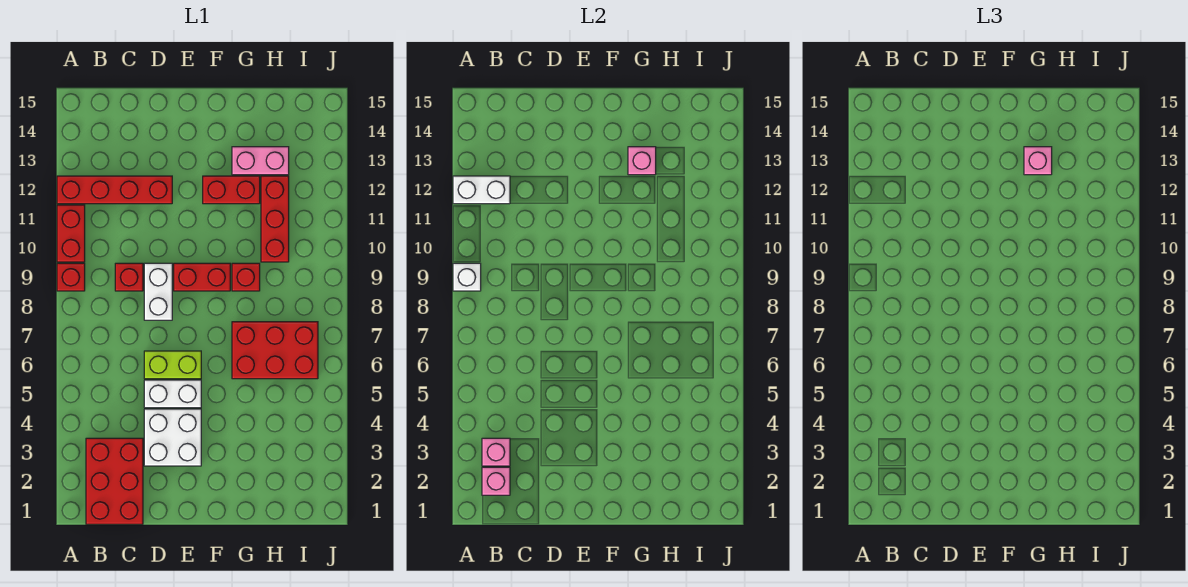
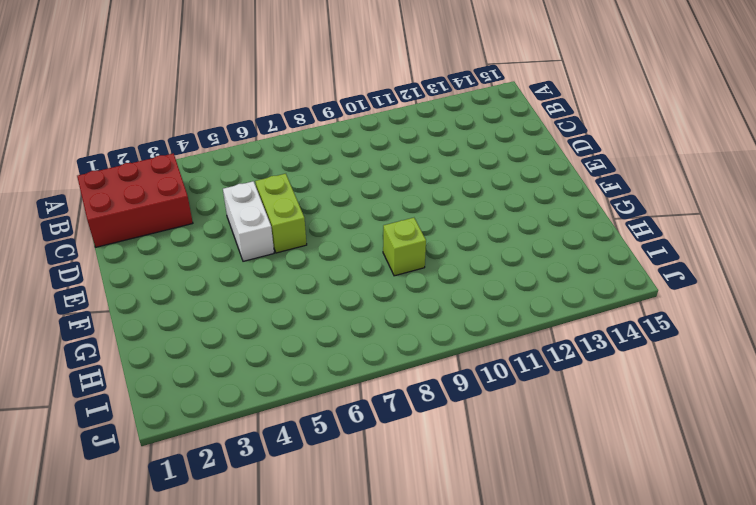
lime brick G9 level 1 -> red brick G9 level 1
none -> red brick A9 level 1
none -> red brick A10:A11 level 1
none -> red brick A12:D12 level 1

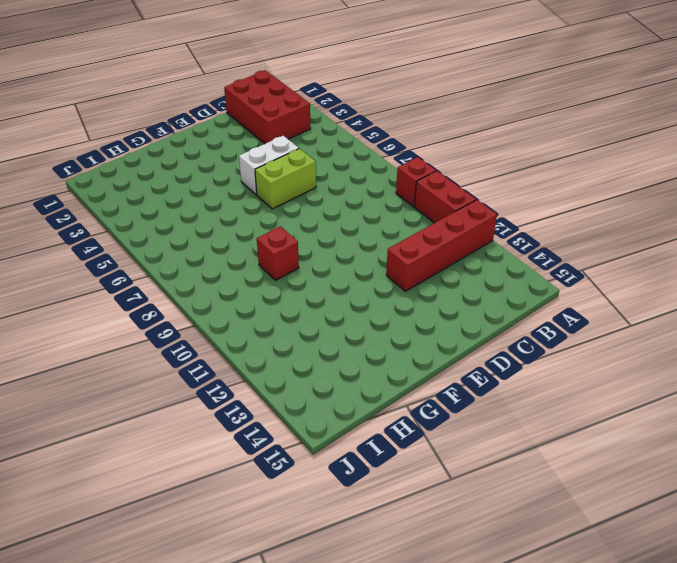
none -> red brick C9 level 1
none -> white brick D3:E4 level 1
none -> white brick D8:D9 level 1

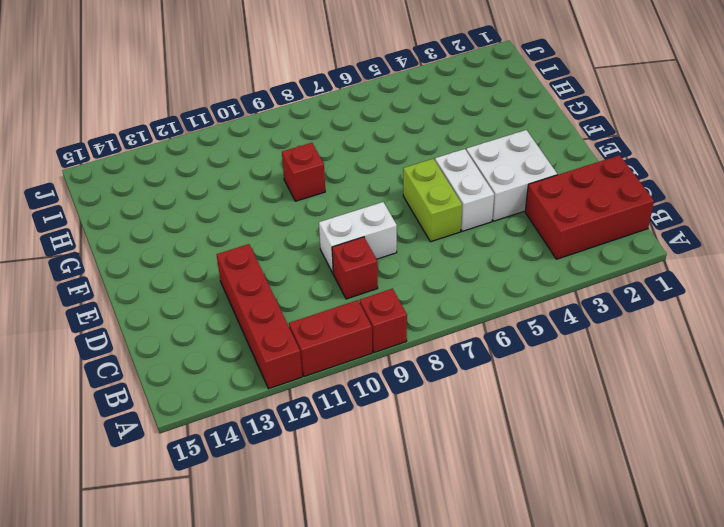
none -> red brick E9:F9 level 1
none -> red brick F12:G12 level 1
none -> red brick G6:I7 level 1

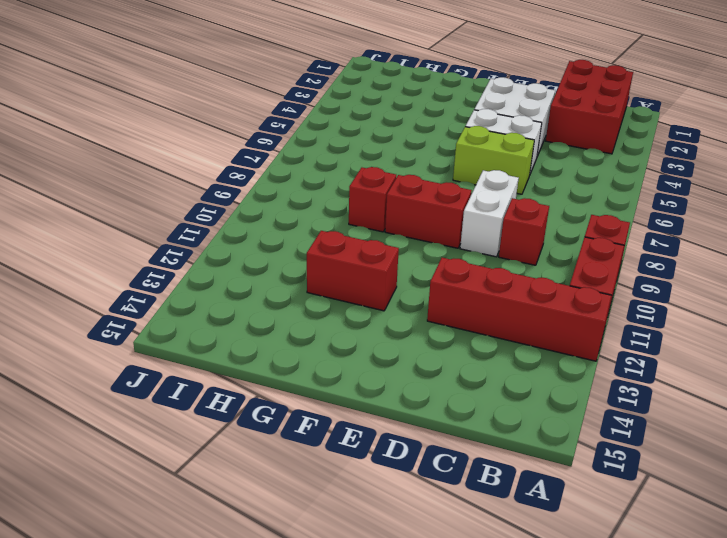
none -> red brick G6:I7 level 1
none -> pink brick G13:H13 level 1
none -> red brick H10:H12 level 1

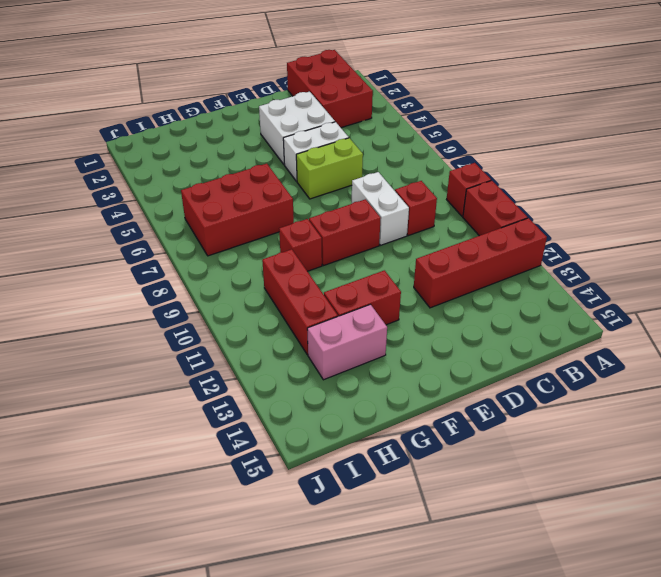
none -> white brick A9 level 2
none -> white brick A12:B12 level 2
none -> pink brick B2 level 2

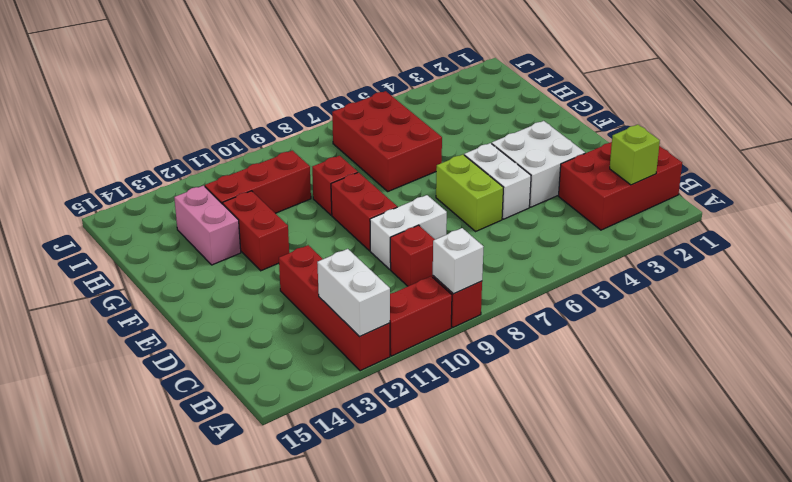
lime brick B2 level 2 -> pink brick B2 level 2
none -> pink brick B3 level 2
none -> pink brick G13 level 2
none -> pink brick G13 level 3

